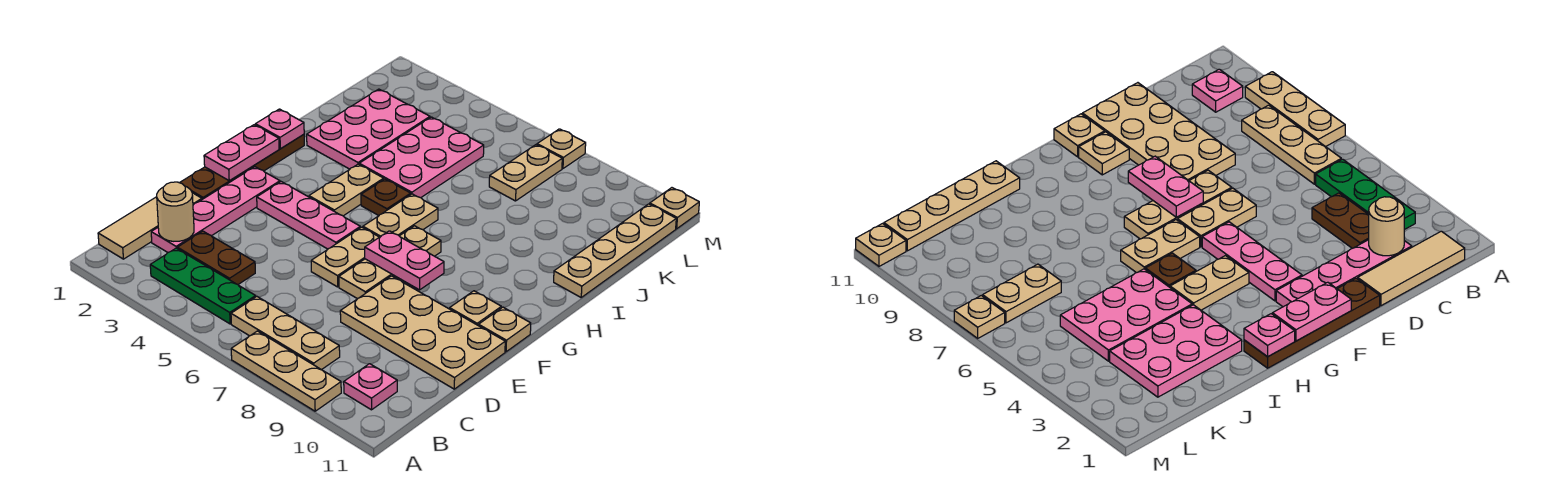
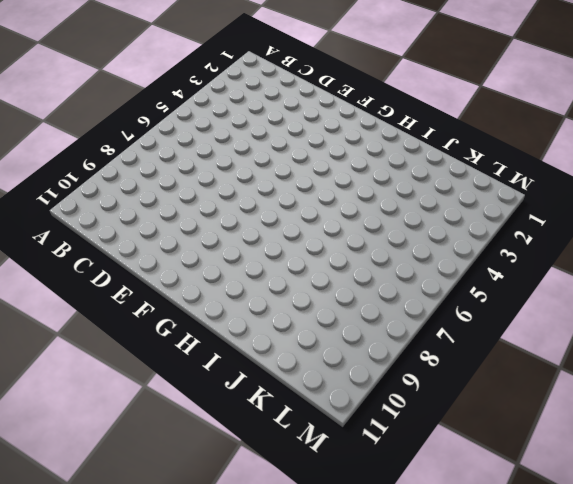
none -> tan plate A7:A9 level 1
none -> tan tile B1:D1 level 1
none -> green plate B3:B5 level 1

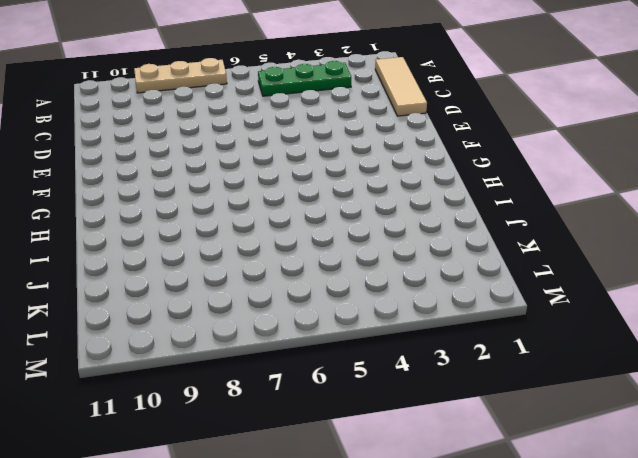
none -> tan plate B6:B8 level 1
none -> pink plate B10 level 1
none -> pink plate C2:F2 level 1

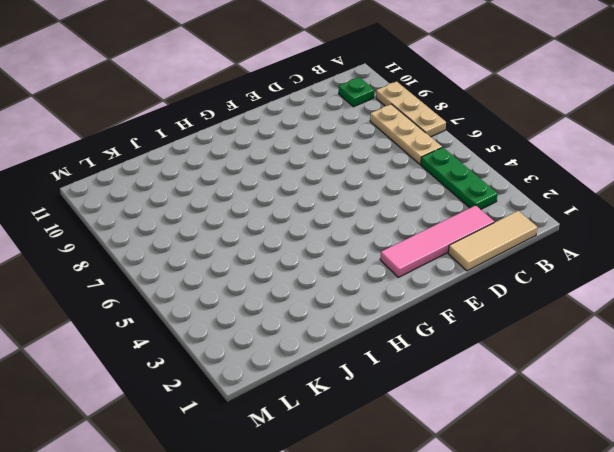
green plate B10 level 1 -> pink plate B10 level 1
pink tile C2:F2 level 1 -> pink plate C2:F2 level 1
none -> brown plate C3:C4 level 1
none -> tan plate D8:E11 level 1
none -> brown plate E1:H1 level 1

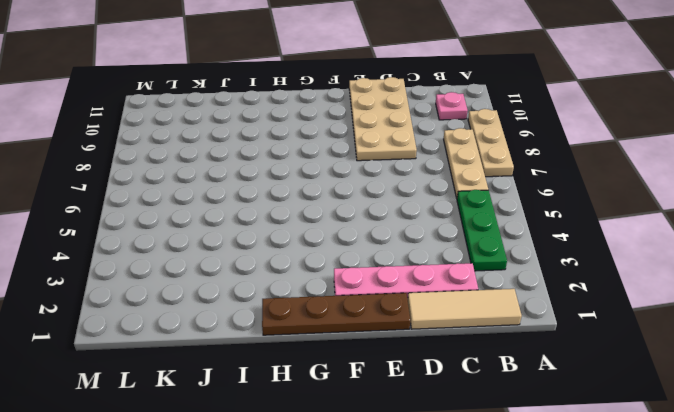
none -> brown plate C3:C4 level 1
none -> tan plate E6:F6 level 1
none -> tan plate E7:G7 level 1

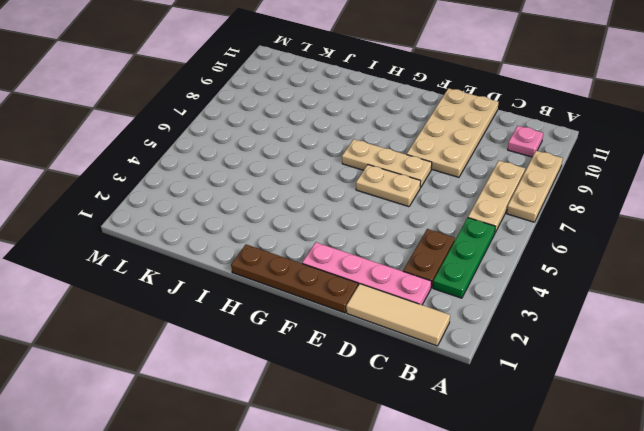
none -> pink plate F3:F5 level 1
none -> tan plate F10 level 1
none -> tan plate F11 level 1

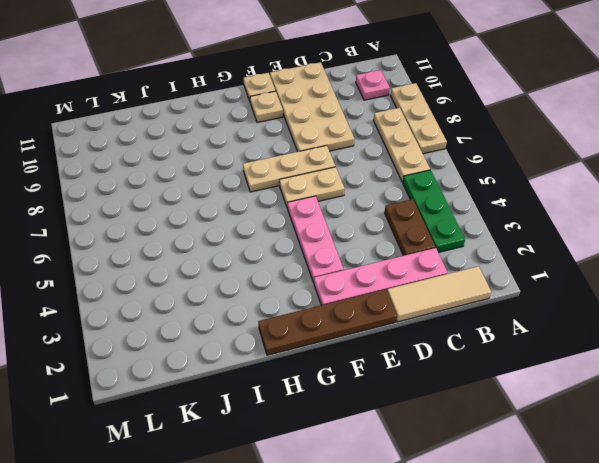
none -> tan plate G4:H4 level 1
none -> tan plate G6:H6 level 1
none -> brown plate H5 level 1

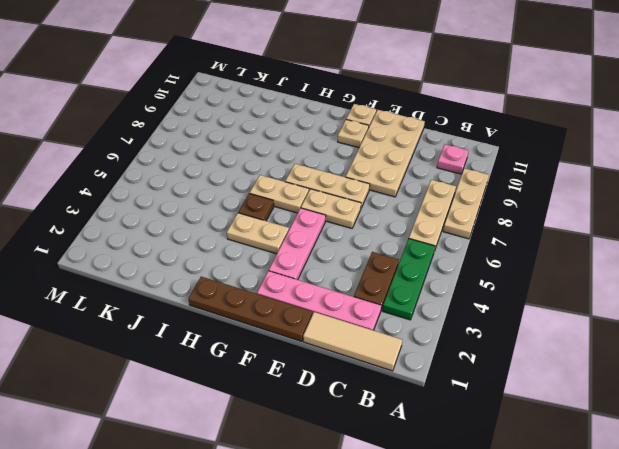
none -> pink plate I2:K3 level 1
none -> pink plate I4:K5 level 1
none -> tan plate I11:L11 level 1

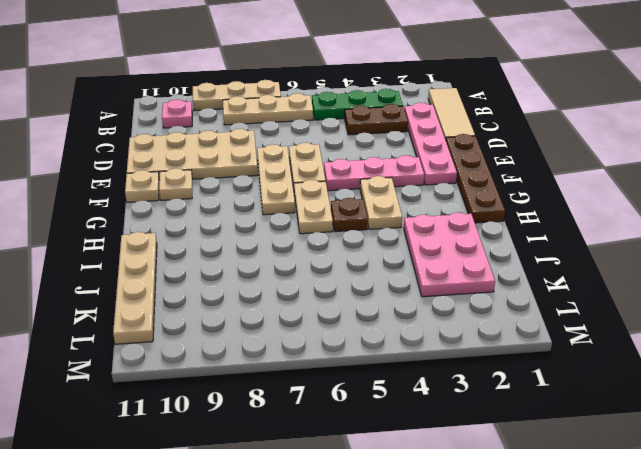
none -> pink plate I4:K5 level 1
none -> tan plate K7:L7 level 1
none -> tan plate M7 level 1

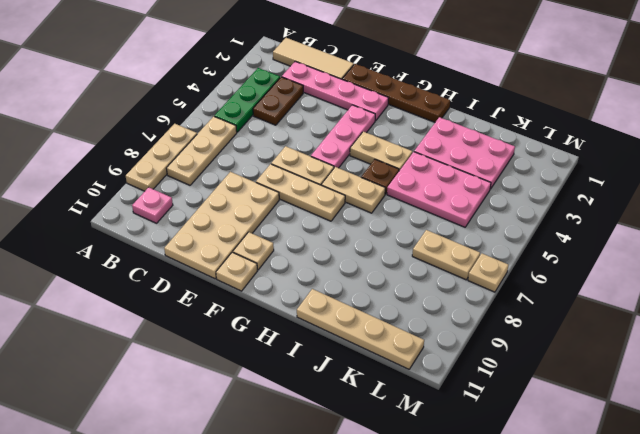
none -> tan plate M11 level 1
none -> tan round brick C2 level 2
none -> pink plate F1:G1 level 2

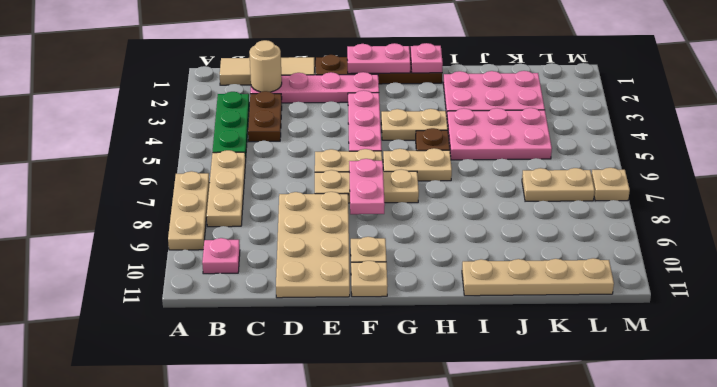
none -> tan plate M11 level 1

